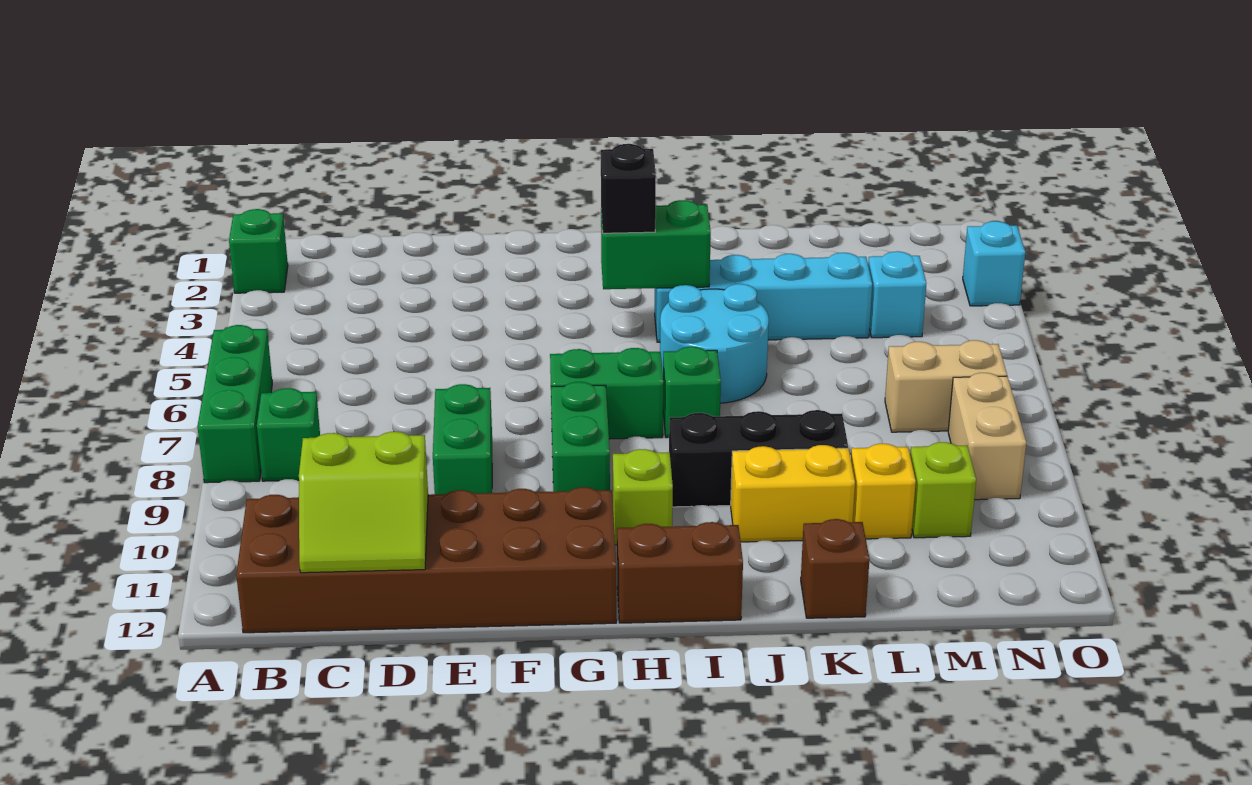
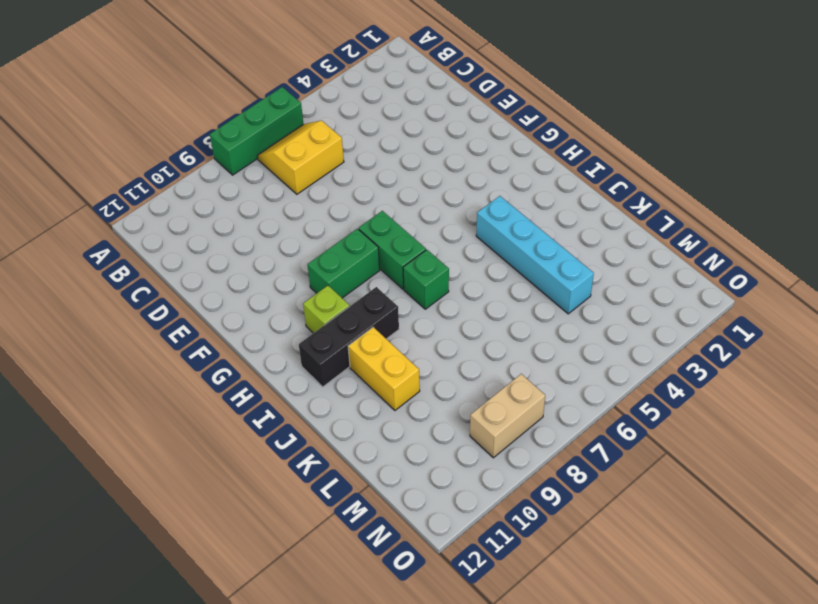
yellow slope B6:C7 level 1 top C -> none
black brick I9:I11 level 1 -> black brick I9:K9 level 1
none -> green brick A2 level 1
none -> green brick B8 level 1
none -> brown brick B11:G12 level 1

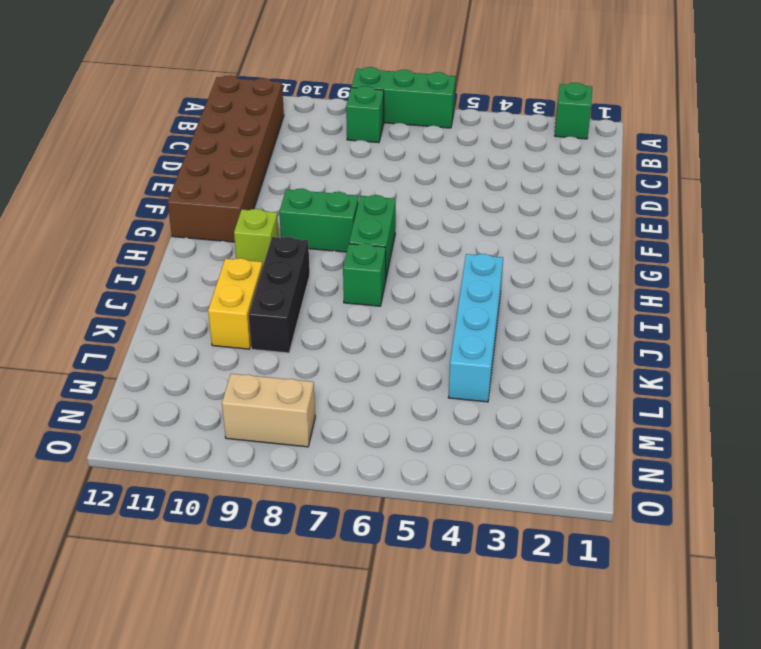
none -> green brick E8:E9 level 1
none -> brown brick H12:I12 level 1
none -> cyan round brick I5:J6 level 1

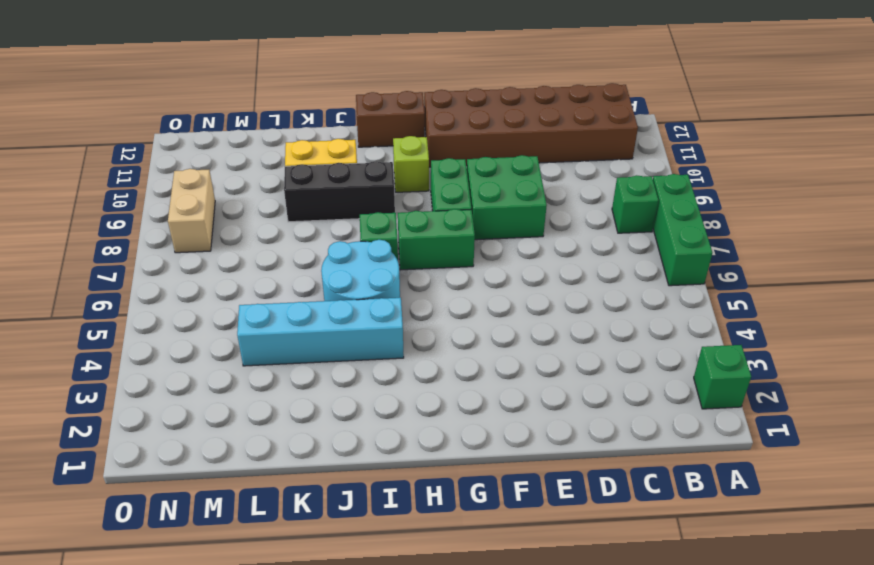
green brick E8:F9 level 1 -> green brick E8:E9 level 1
none -> brown brick K12 level 1
none -> yellow brick L10 level 1
none -> cyan brick M4 level 1

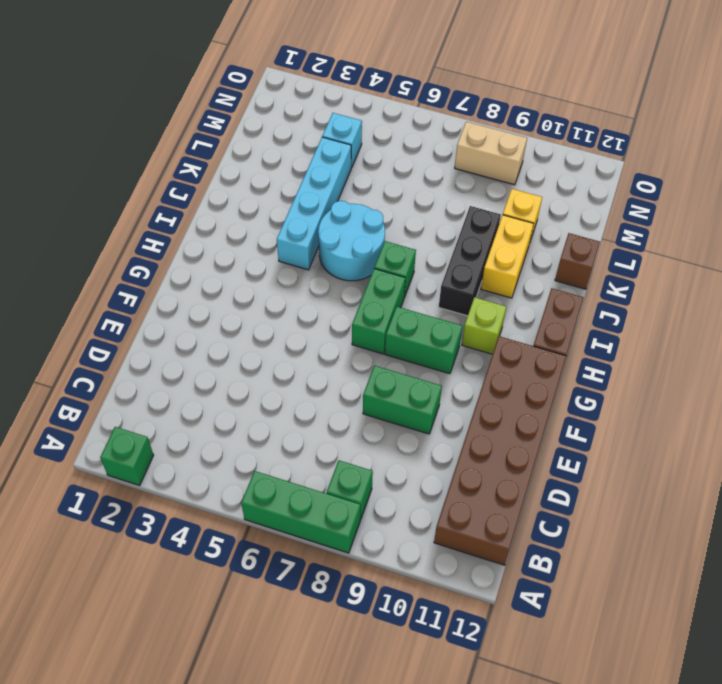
none -> tan brick M7:N7 level 1
none -> lime brick M10 level 1
none -> cyan brick O3 level 1

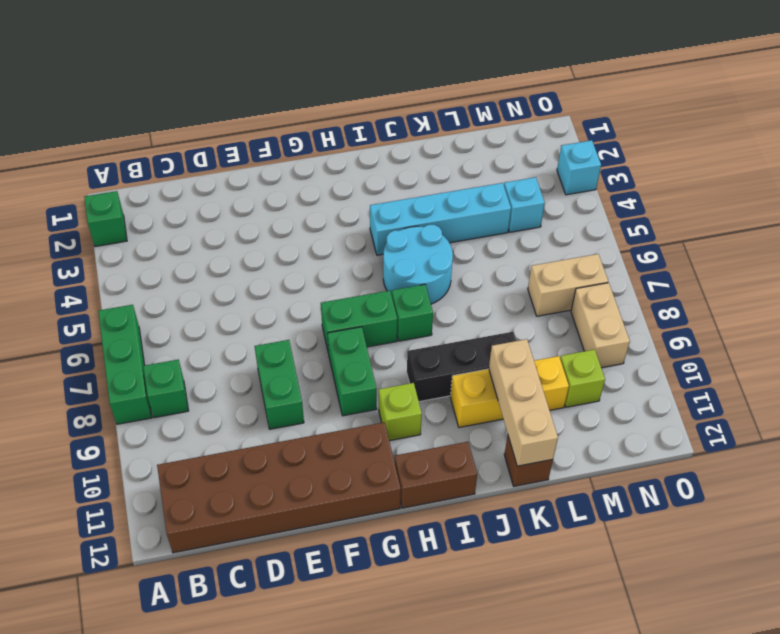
tan brick K10:K12 level 2 -> none
none -> lime slope C11:D12 level 2 top 11
none -> green brick H4:I4 level 2
none -> black brick H4 level 3

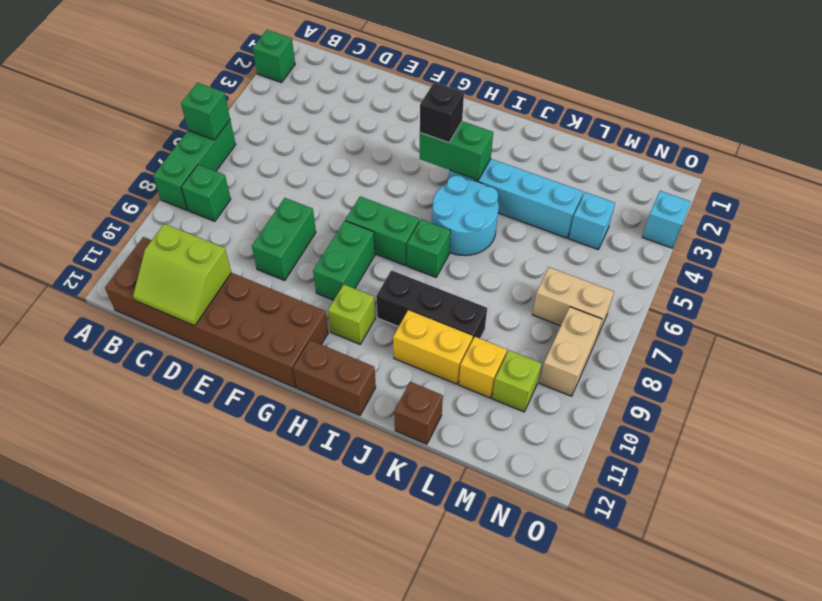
green brick A6 level 2 -> none

